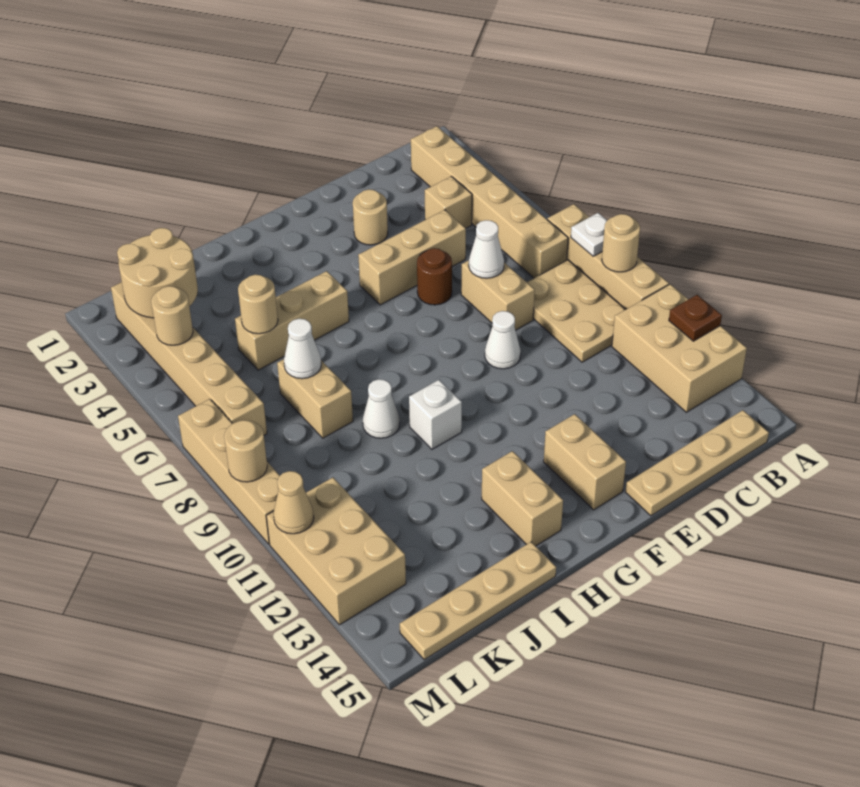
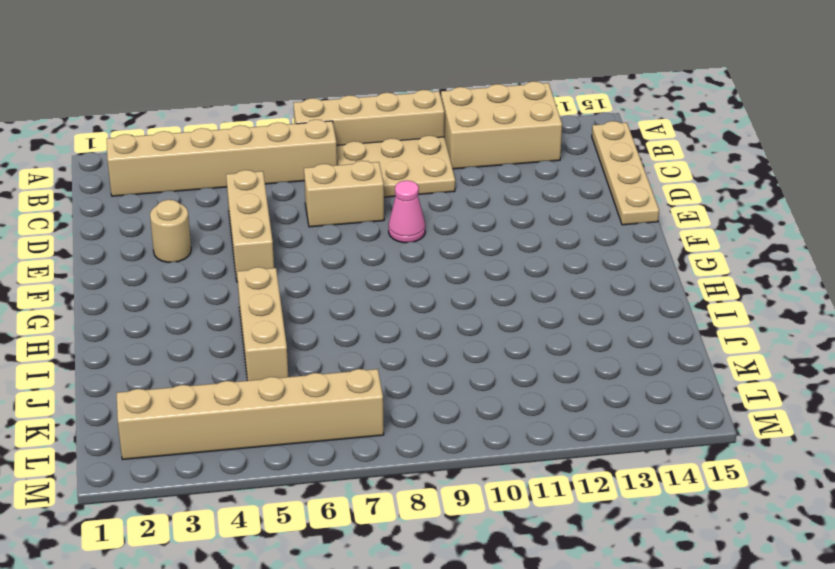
pink cone E9 level 1 -> white cone E9 level 1
none -> tan brick C4 level 1
none -> brown round brick E6 level 1
none -> tan brick F13:F14 level 1
none -> white brick H10 level 1

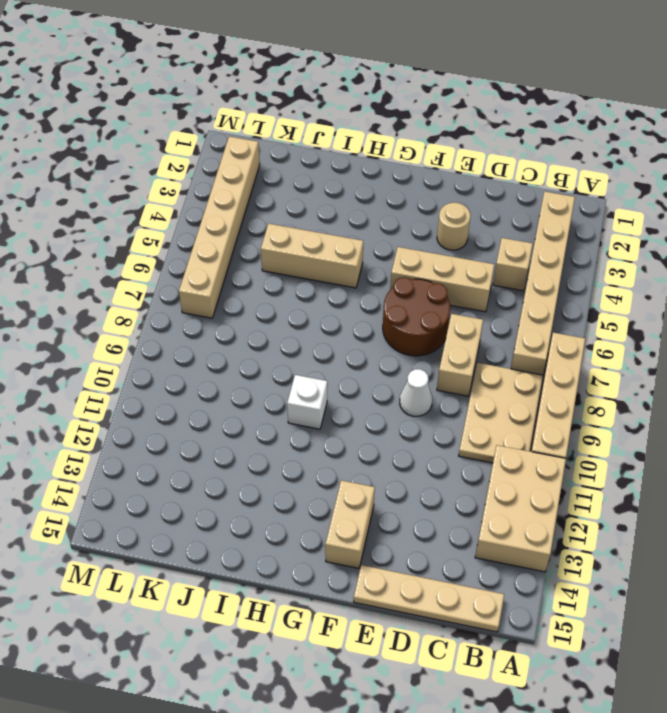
brown round brick E6:F7 level 1 -> brown round brick E6 level 1
none -> tan brick H13:H14 level 1
none -> white cone I9 level 1
none -> tan plate I15:L15 level 1
none -> tan brick J7:J8 level 1

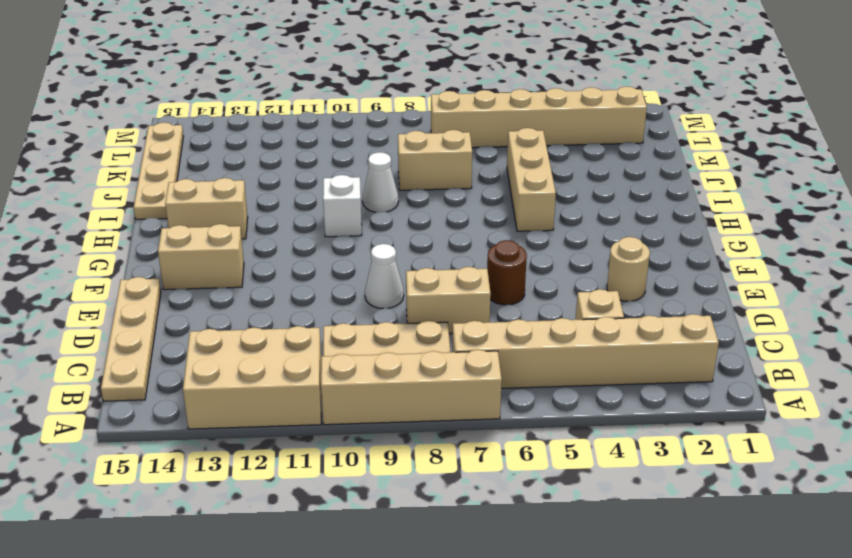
none -> tan brick D5:F5 level 1
none -> tan brick L11:M13 level 1
none -> tan brick M7:M10 level 1
none -> white plate A8 level 2

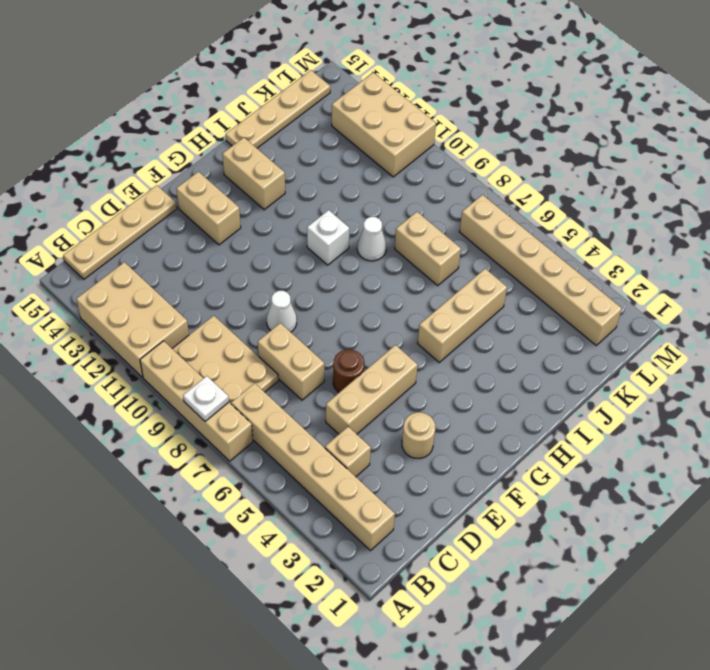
none -> tan brick M7:M10 level 1
none -> tan round brick A9 level 2
none -> brown plate A12 level 2
none -> white cone D7 level 2

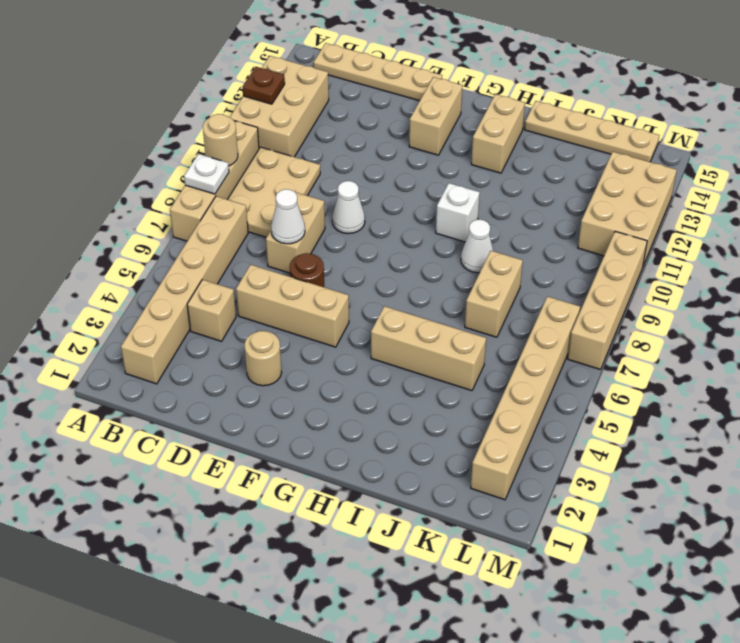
none -> tan round brick J5 level 2
none -> white cone J7 level 2
none -> tan round brick K2:L3 level 2
none -> tan round brick L4 level 2

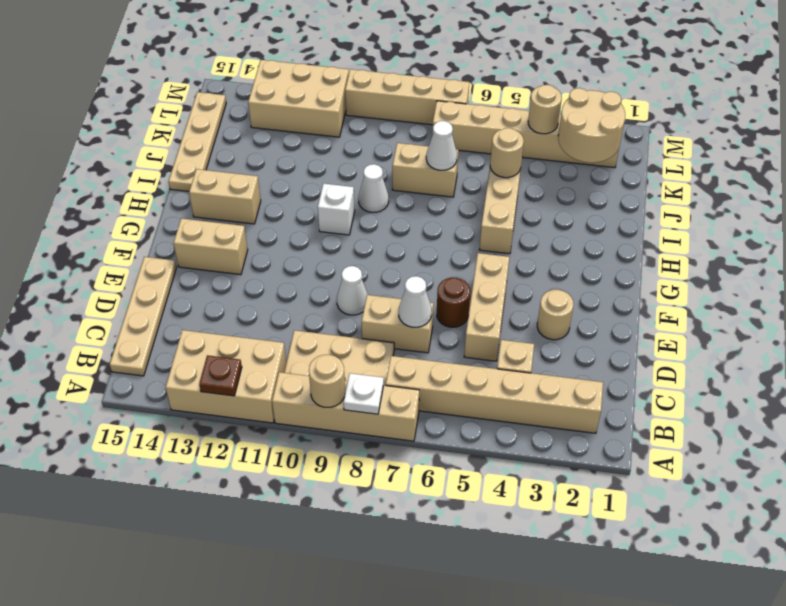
none -> tan round brick M9 level 2
none -> tan cone M11 level 2

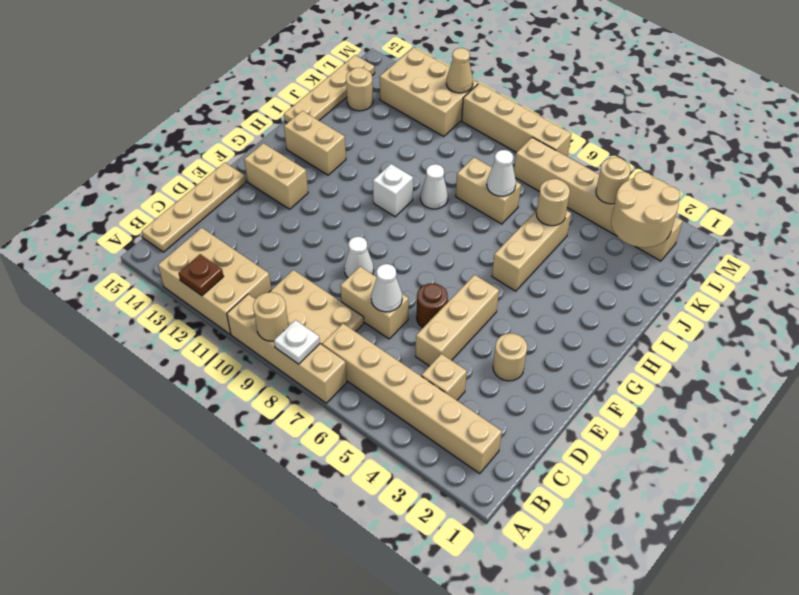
tan round brick K14 level 1 -> tan round brick M9 level 2

